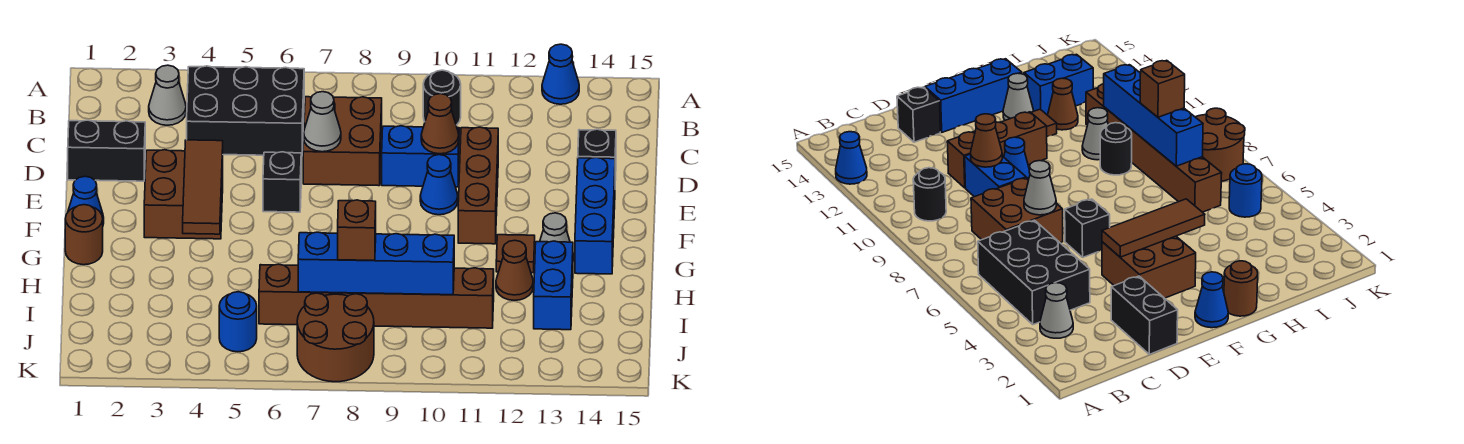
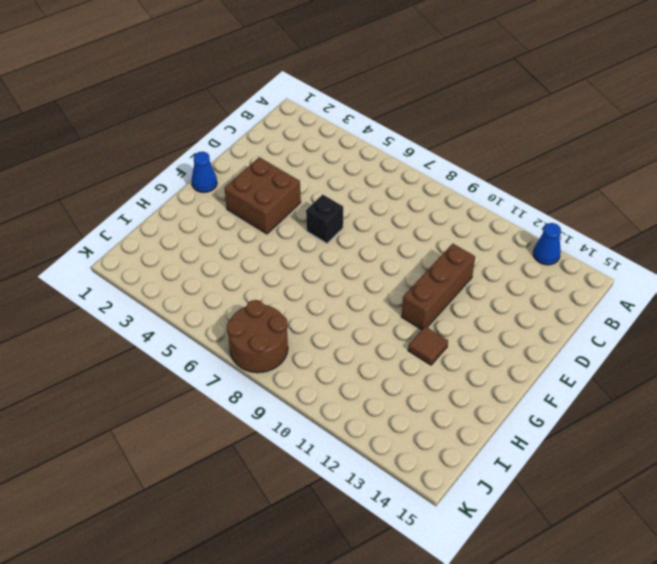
none -> grey cone B3 level 1
none -> black brick B4:C6 level 1
none -> black round brick B10 level 1

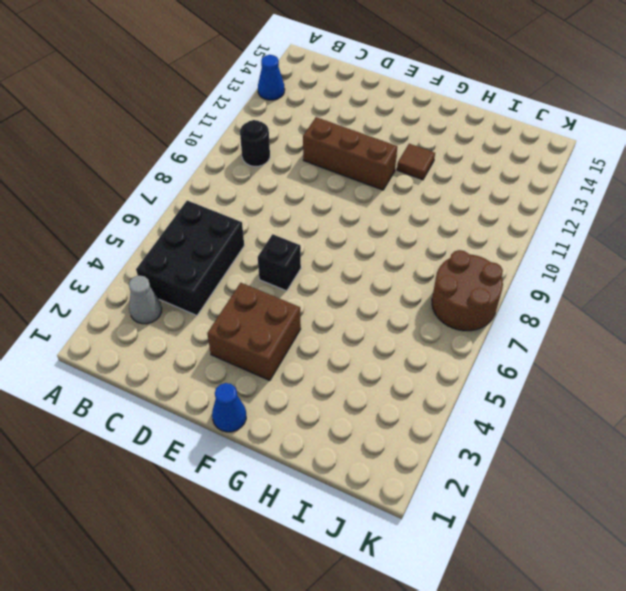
none -> brown brick C7:D8 level 1
none -> black brick D1:D2 level 1
none -> blue brick D9:D10 level 1

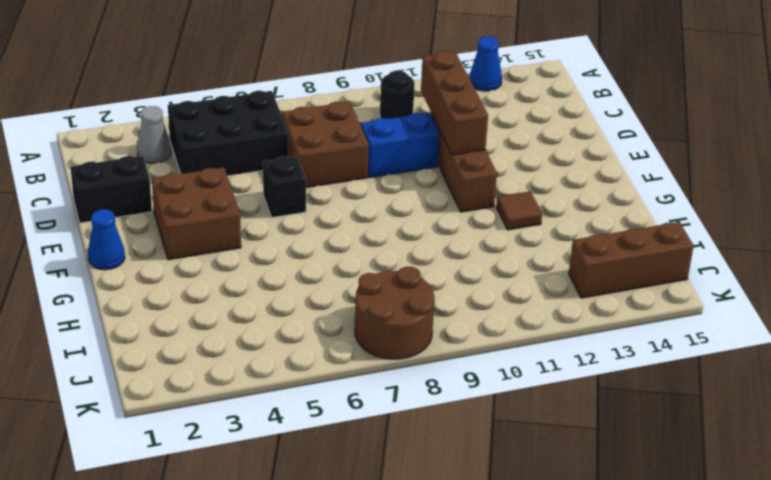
brown brick C11:E11 level 2 -> none
brown brick J13:J15 level 1 -> none
none -> black brick D14 level 1
none -> blue cone E10 level 1
none -> blue brick E14:G14 level 1

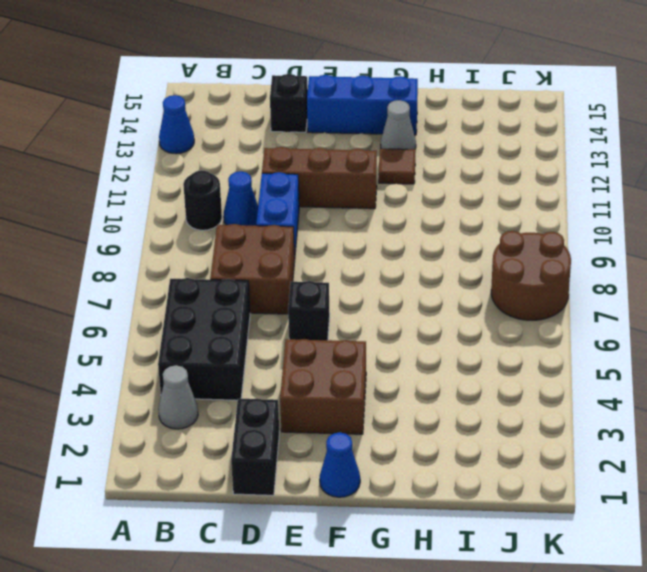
blue cone C10 level 1 -> blue cone E10 level 1
none -> brown round brick G1 level 1
none -> black round brick H9 level 1
none -> grey cone H10 level 1

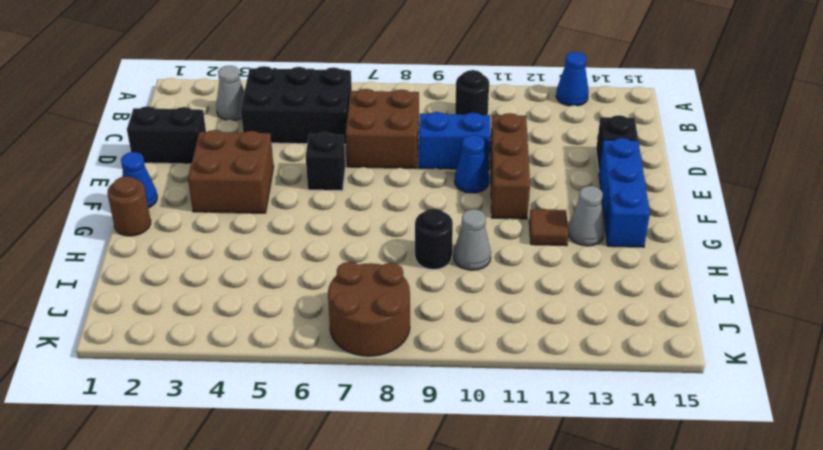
none -> brown cone H12 level 1
none -> blue brick H13:I13 level 1
none -> brown brick I6:I11 level 1

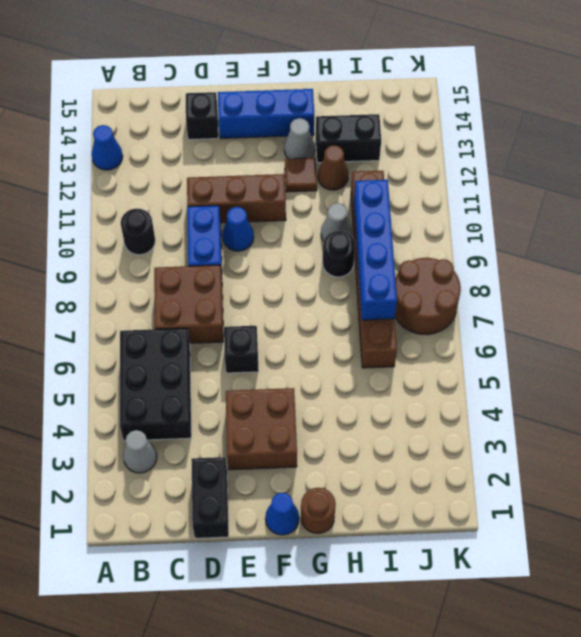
black brick H13:I13 level 1 -> blue brick H13:I13 level 1
none -> blue round brick J5 level 1
none -> grey cone D7 level 2
none -> brown cone D10 level 2

